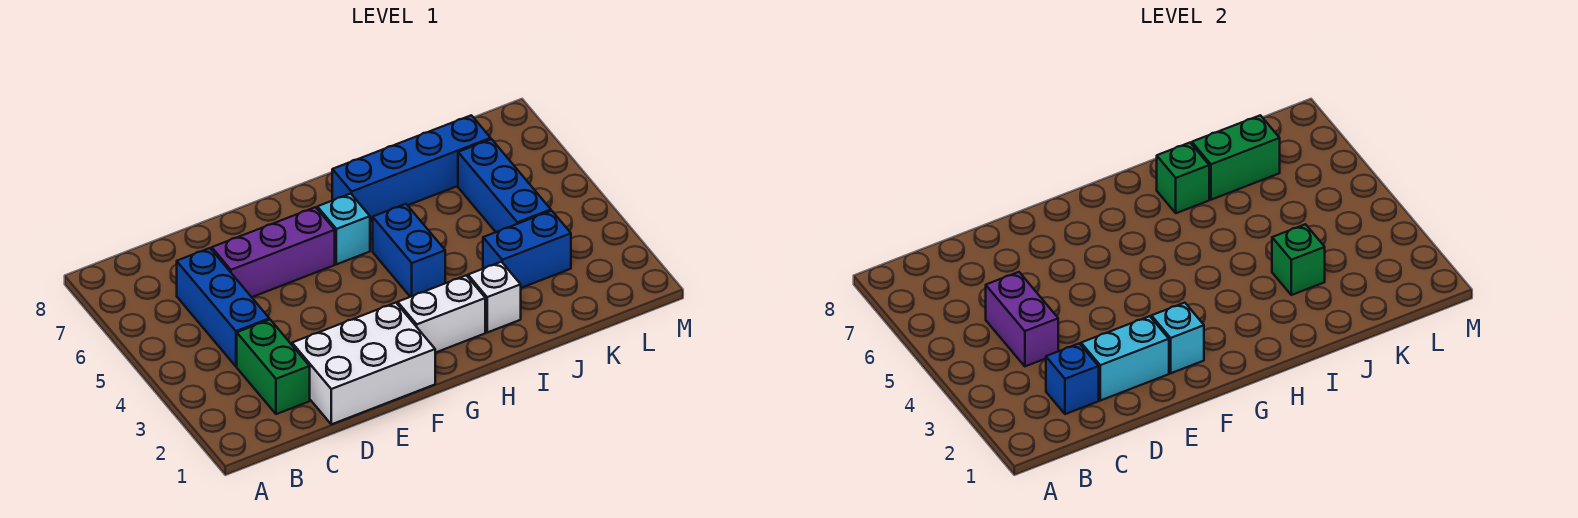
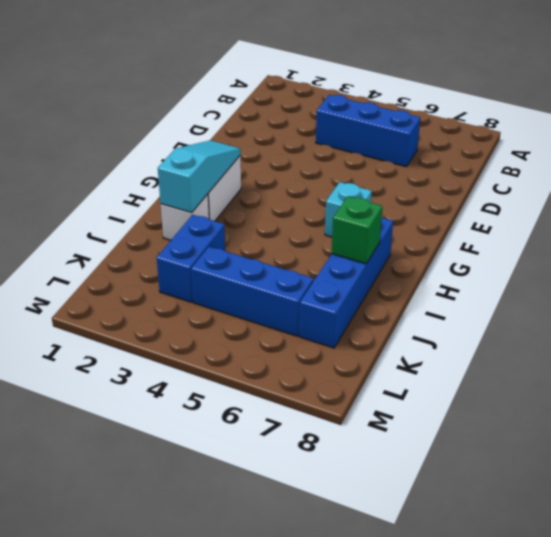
cyan slope G2:I2 level 2 top I -> none
none -> green brick C2:C3 level 1
none -> white brick D1:F2 level 1
none -> purple brick D6:F6 level 1

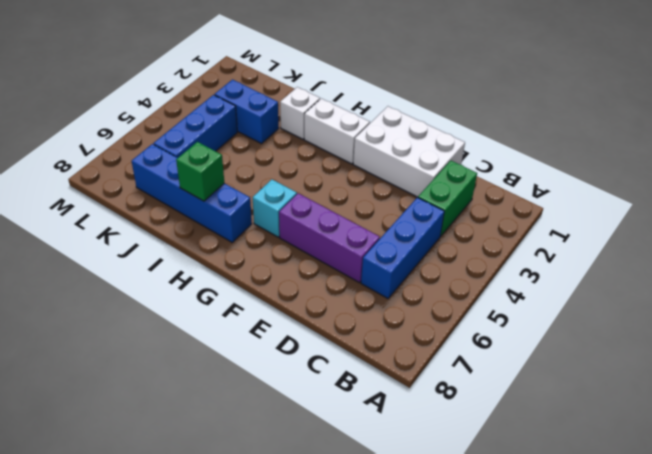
none -> blue brick H4:H5 level 1
none -> blue brick C2 level 2
none -> purple brick C4:C5 level 2

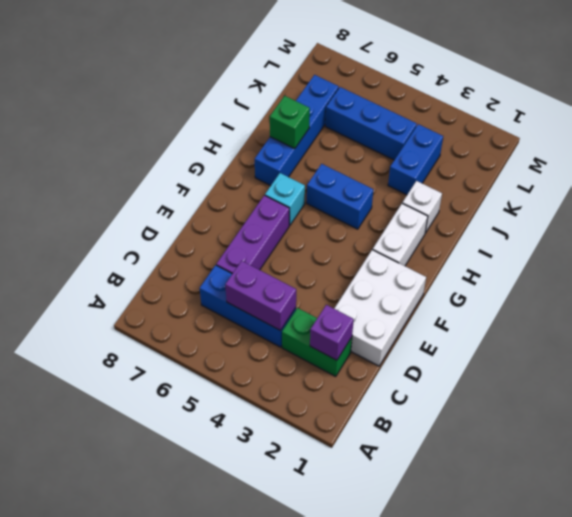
purple brick C2 level 2 -> blue brick C2 level 2
none -> cyan brick D2:E2 level 2
none -> cyan brick F2 level 2
none -> green brick J3 level 2

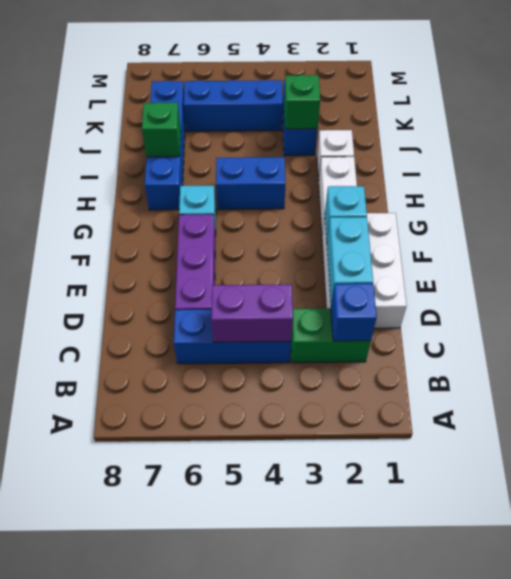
none -> green brick J7:K7 level 2

